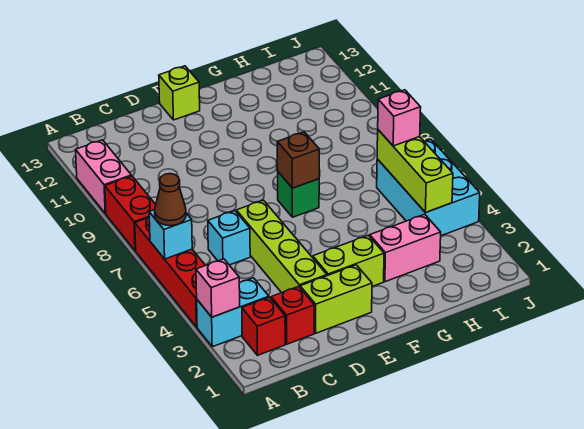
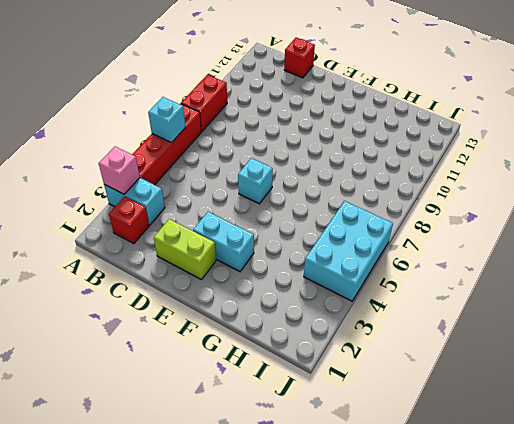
red brick C13 level 1 -> red brick C2 level 1
cyan brick E3:F3 level 1 -> lime brick E3:F3 level 1
cyan brick E6 level 1 -> cyan brick C6 level 1
none -> pink brick A10:A11 level 1
none -> lime brick D3:D6 level 1
none -> lime brick E13 level 1

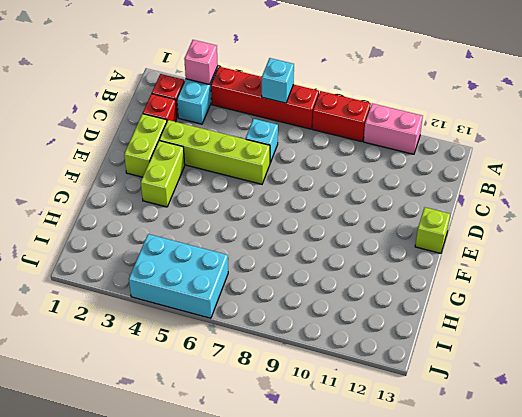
none -> green brick F7 level 1
none -> pink brick G3:H3 level 1
none -> brown brick F7 level 2

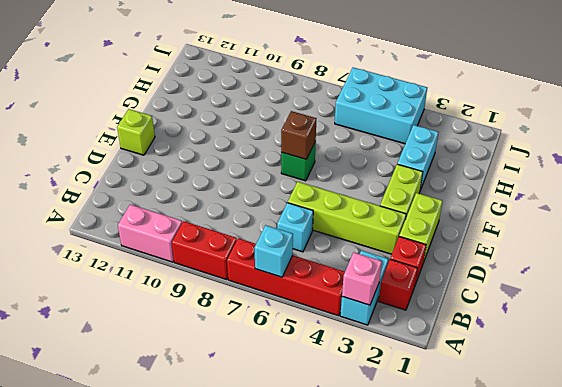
cyan brick G3:H3 level 1 -> pink brick G3:H3 level 1
none -> lime brick I4:I6 level 2
none -> brown cone A6 level 3
none -> pink brick I6 level 3

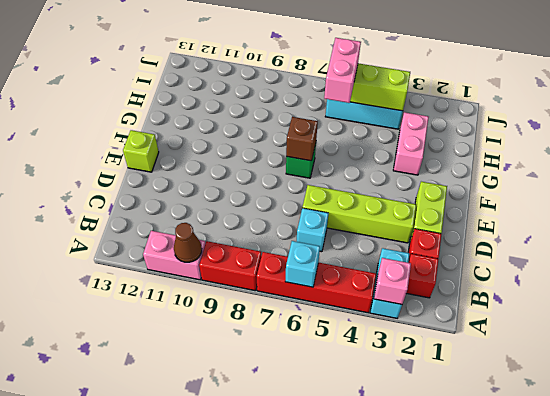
brown cone A10 level 2 -> brown cone A6 level 3
pink brick H6:I6 level 3 -> pink brick I6 level 3
none -> lime brick E3:F3 level 1

